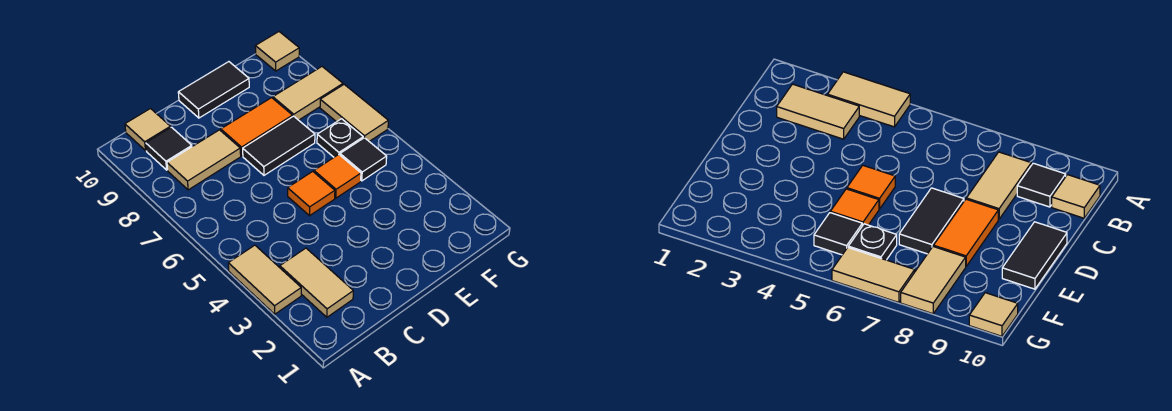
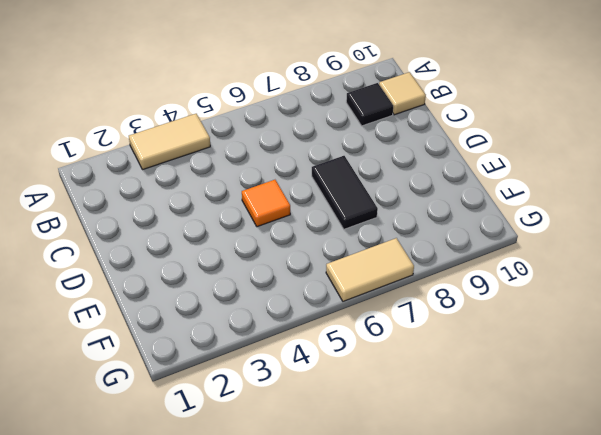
none -> tan tile B2:B3 level 1
none -> tan tile B8:C8 level 1
none -> orange tile D8:E8 level 1

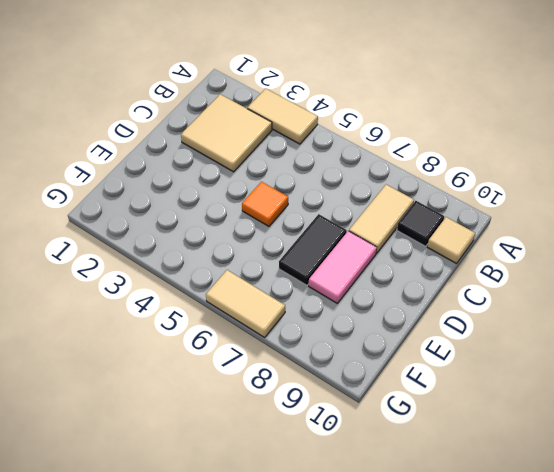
tan tile B2:C3 level 1 -> tan tile B2:B3 level 1
pink tile D8:E8 level 1 -> orange tile D8:E8 level 1
none -> black tile D10:E10 level 1
none -> orange tile E5 level 1
none -> black tile F5 level 1

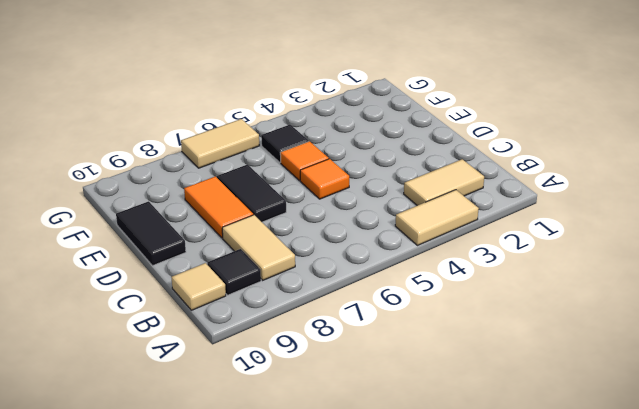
none -> black plate F6 level 1
none -> tan tile F8:G8 level 1
none -> tan tile G10 level 1

